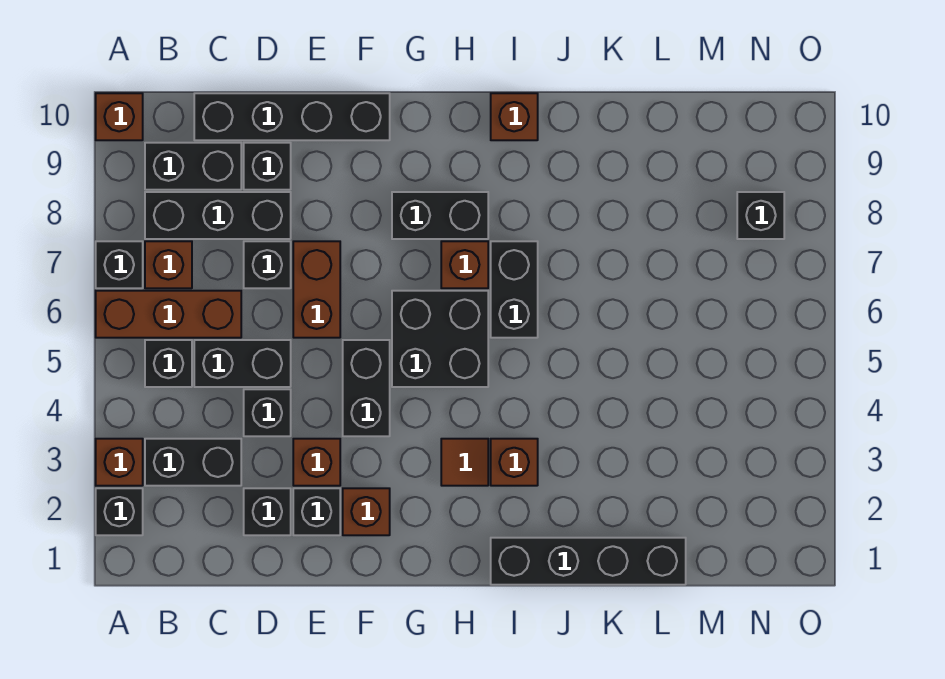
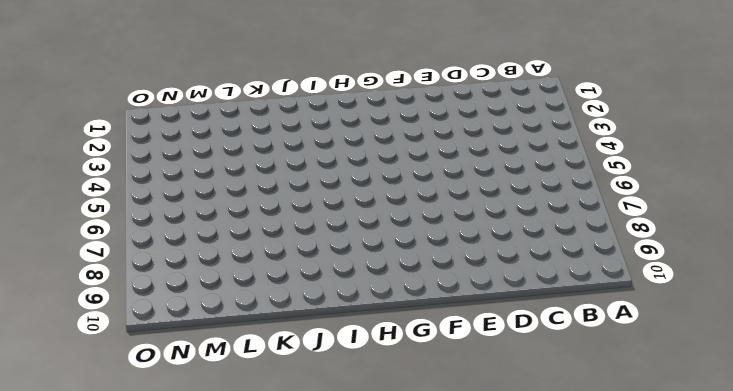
none -> black brick A2 level 1
none -> brown brick A3 level 1
none -> brown brick A6:C6 level 1
none -> black brick A7 level 1

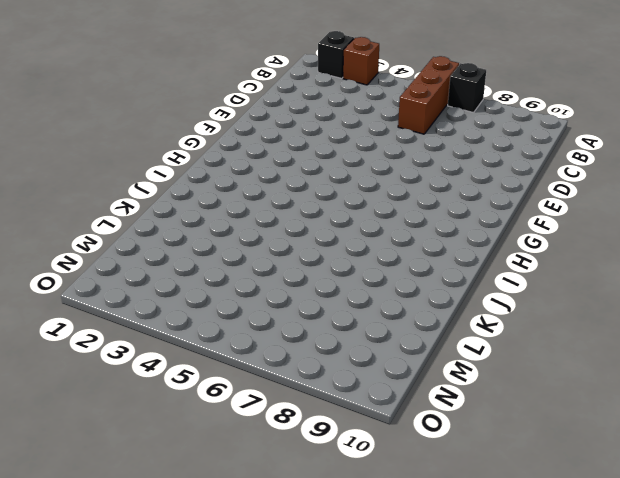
none -> brown brick A10 level 1
none -> black brick B3:C3 level 1
none -> black brick B5 level 1
none -> brown brick B7 level 1

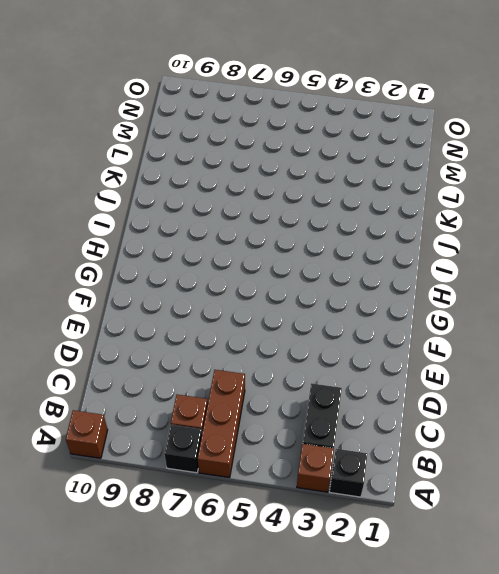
none -> black brick B5 level 1
none -> black brick B8:D8 level 1
none -> black brick B9:C9 level 1
none -> black brick C5:D5 level 1

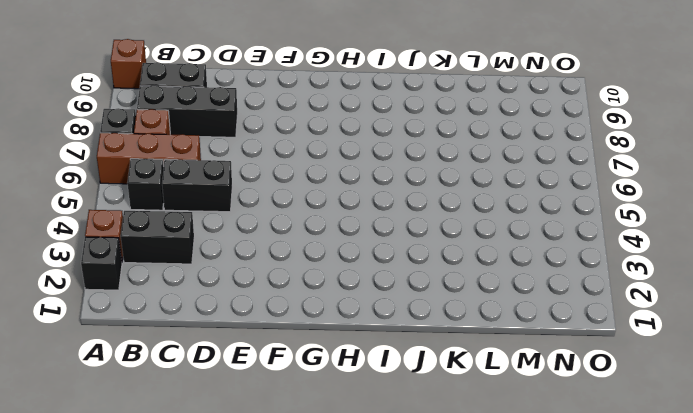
none -> black brick C10:F10 level 1
none -> black brick D2 level 1
none -> black brick D4 level 1
none -> black brick D7 level 1

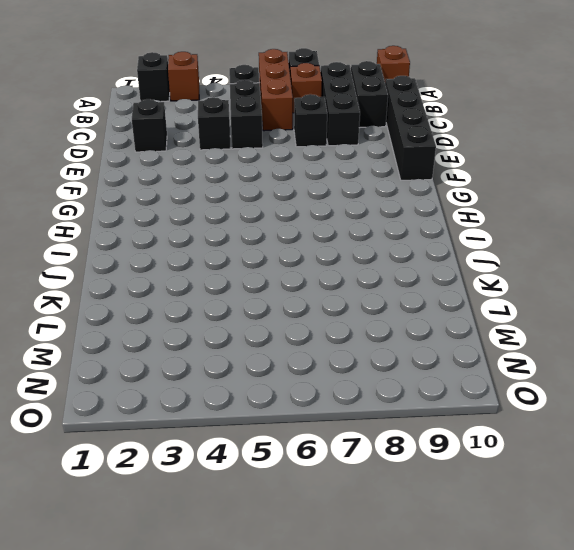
none -> black brick B3:C3 level 1
none -> black brick D9 level 1
none -> black brick E2 level 1
none -> brown brick E3 level 1

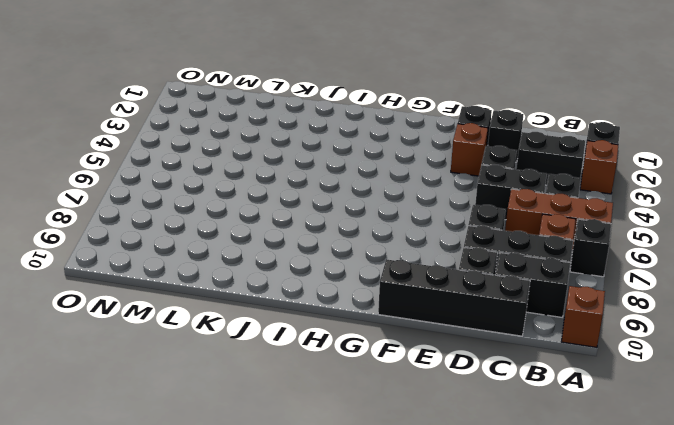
none -> brown brick E6:E7 level 1
none -> brown brick F2 level 1
none -> black brick F4:F5 level 1
none -> black brick G5:H6 level 1

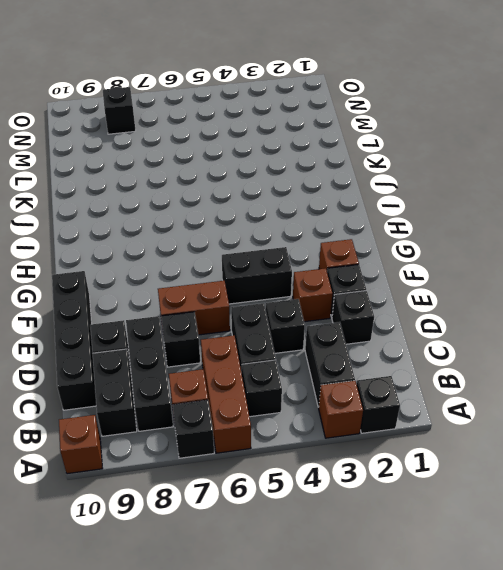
none -> black brick G5:H6 level 1
none -> black brick G8:H8 level 1
none -> brown tile H3 level 1
none -> brown brick H7 level 1

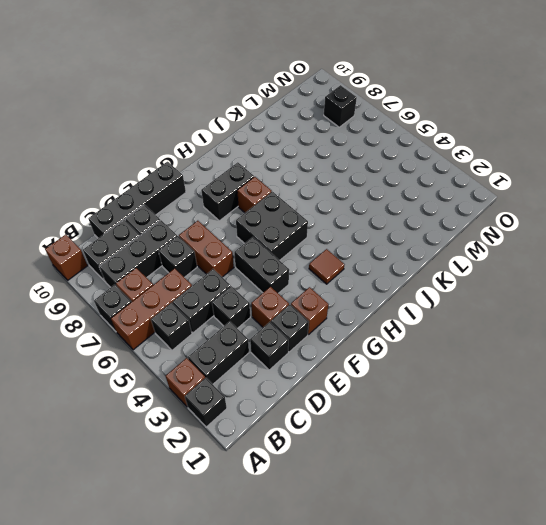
none -> black brick I1:L1 level 1
none -> brown brick I3 level 1
none -> black brick I6:I7 level 1
none -> brown brick I10 level 1

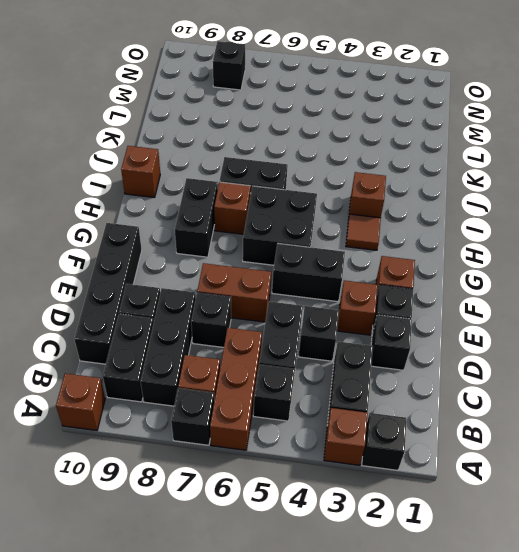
none -> black brick I1:L1 level 1

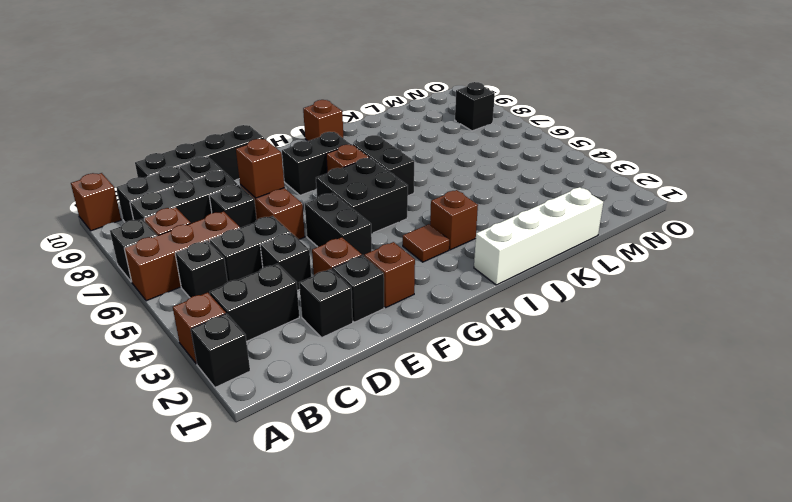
brown brick E7 level 2 -> none
white brick I1:L1 level 1 -> black brick I1:L1 level 1

